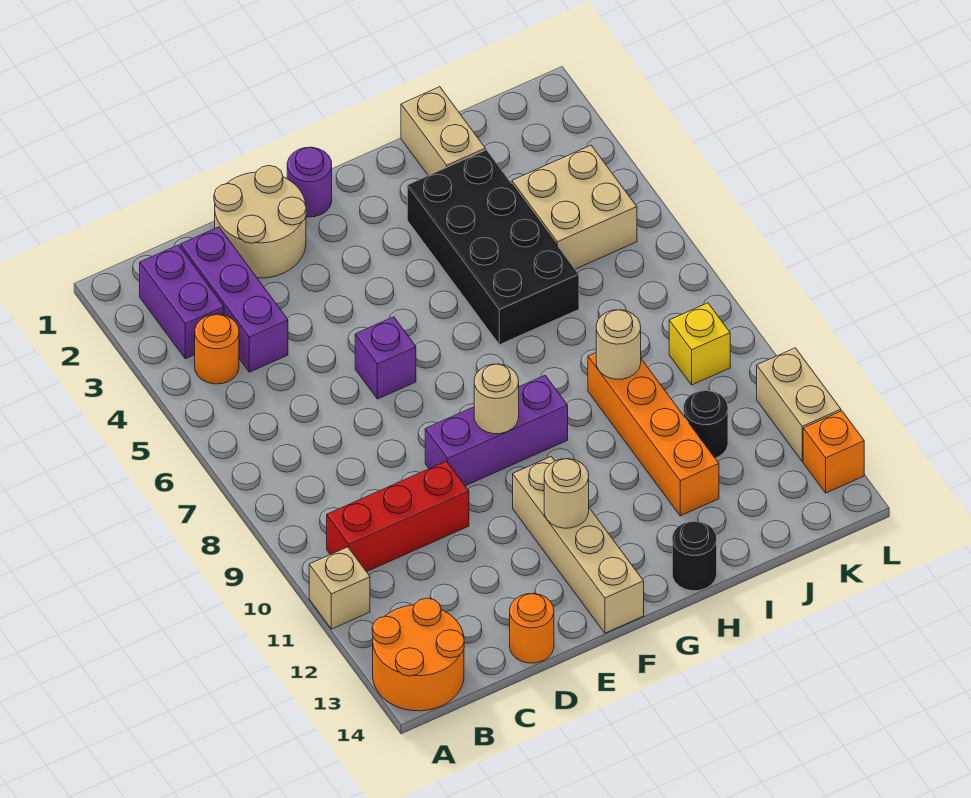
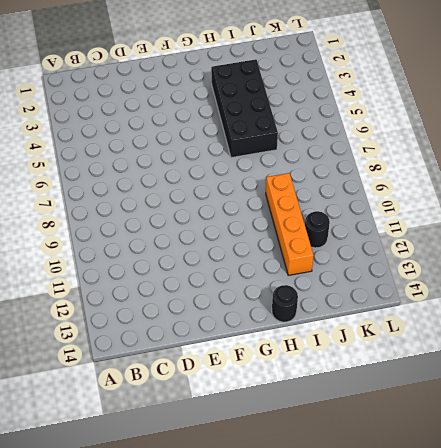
none -> tan brick A11 level 1
none -> orange round brick A13:B14 level 1
none -> purple brick B2:B3 level 1

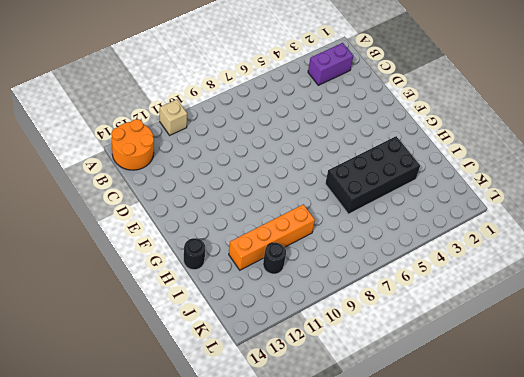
none -> orange round brick B4 level 1
none -> red brick B10:D10 level 1
none -> purple brick C2:C4 level 1

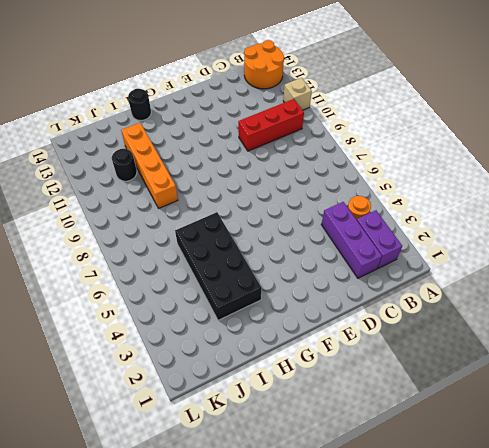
none -> tan round brick D1:E2 level 1
none -> orange round brick D14 level 1
none -> purple brick E6 level 1

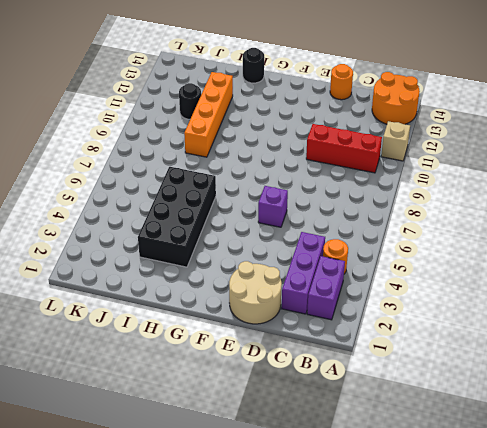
none -> purple brick E9:G9 level 1
none -> purple round brick F1 level 1
none -> tan brick F11:F14 level 1

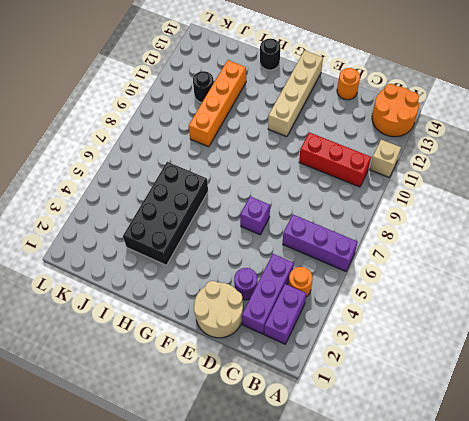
purple brick A6:C6 level 1 -> purple brick E9:G9 level 1
purple round brick D3 level 1 -> purple round brick F1 level 1
none -> tan brick I1:I2 level 1
none -> tan brick J4:K5 level 1
none -> yellow brick K9 level 1

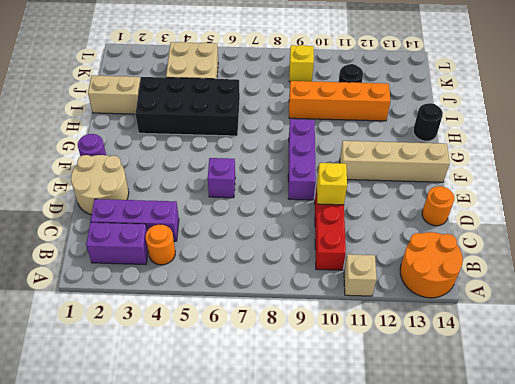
yellow brick D10 level 2 -> none
none -> tan brick L11:L12 level 1
none -> orange brick L13 level 1
none -> tan round brick F9 level 2

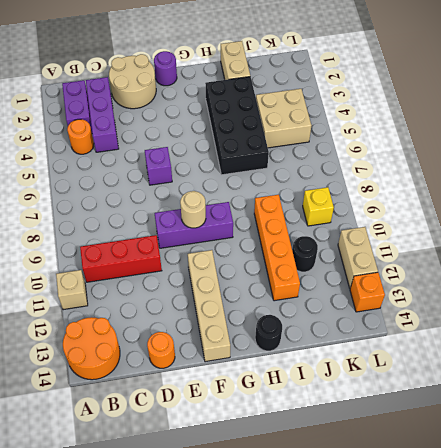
none -> tan round brick F12 level 2
none -> tan round brick I9 level 2

